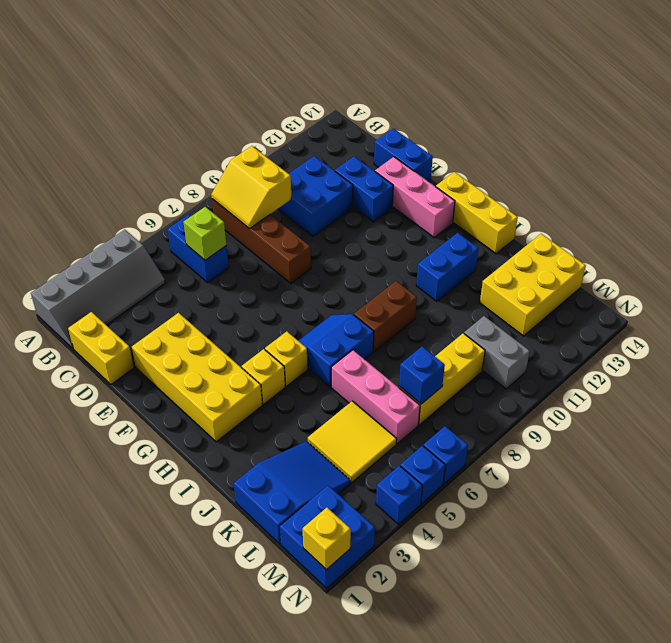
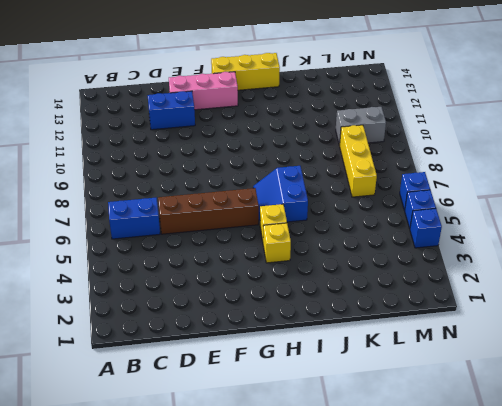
brown brick D6:G6 level 1 -> brown brick B8:E8 level 1
none -> grey slope A1:B4 level 1 top A
none -> yellow brick C1:D1 level 1
none -> blue brick C10:D11 level 1

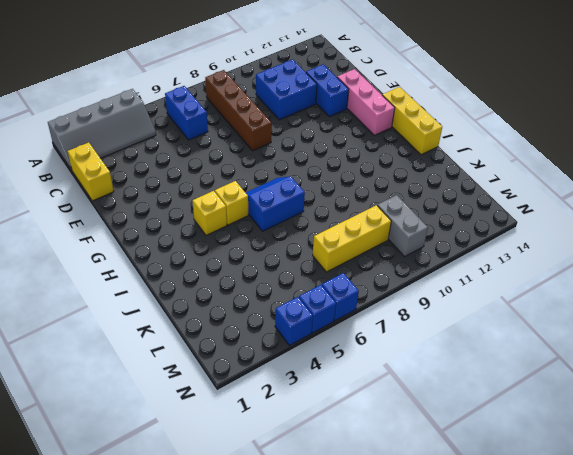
none -> blue brick D14:E14 level 1
none -> yellow brick E2:H3 level 1
none -> brown brick I8:I9 level 1

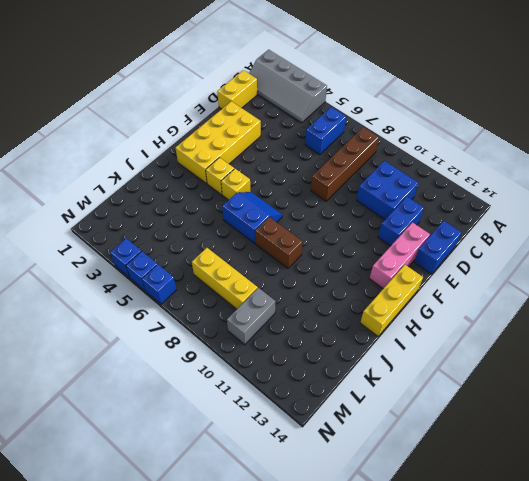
none -> blue brick I11:I12 level 1
none -> pink brick J6:L6 level 1
none -> blue slope K1:L3 level 1 top 1

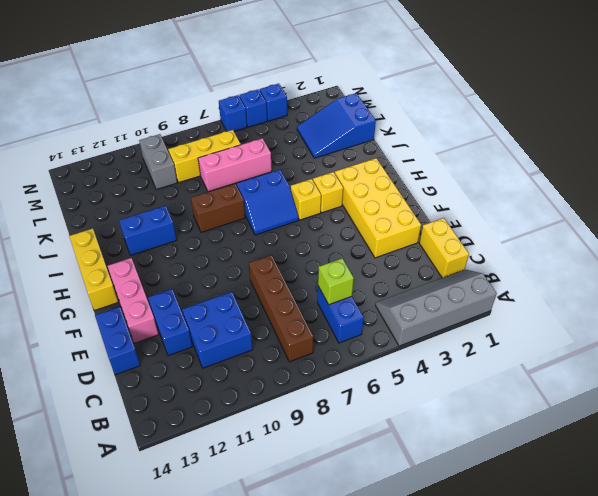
pink brick K6:K8 level 1 -> pink brick J6:L6 level 1
none -> yellow tile K4:L5 level 1
none -> yellow brick K12:L14 level 1
none -> blue brick M1:N2 level 1

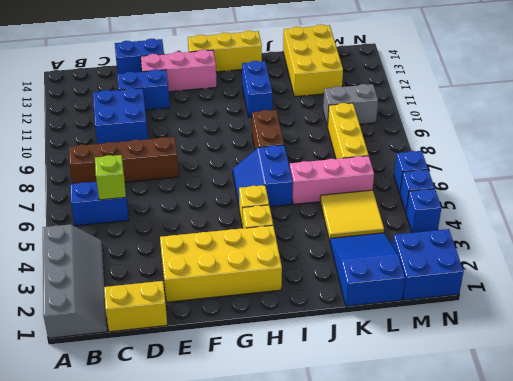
none -> yellow slope B8:C9 level 2 top 9
none -> blue brick L7 level 2
none -> yellow brick N1 level 2

